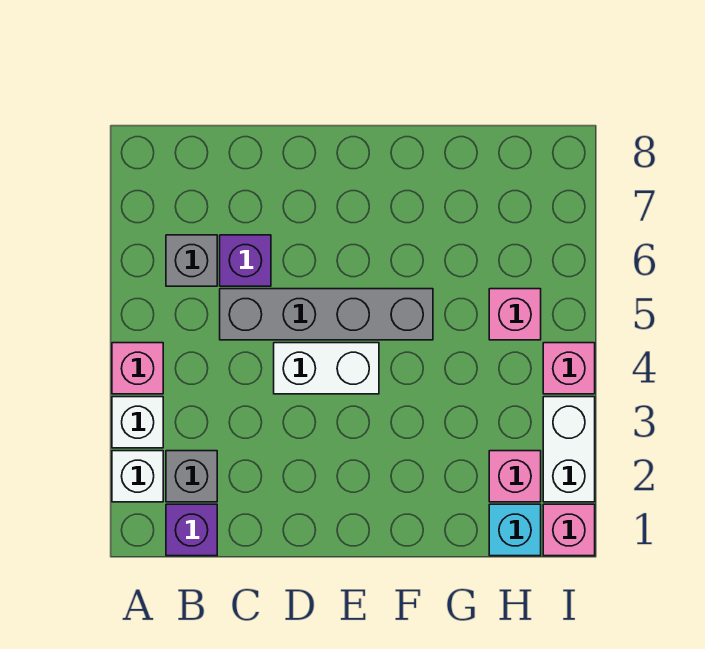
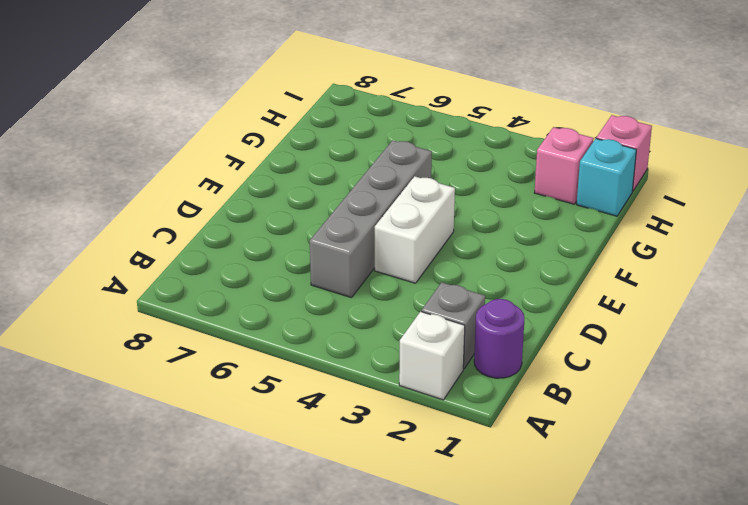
purple round brick B1 level 1 -> purple brick B1 level 1
none -> white brick A3 level 1
none -> pink brick A4 level 1
none -> grey brick B6 level 1

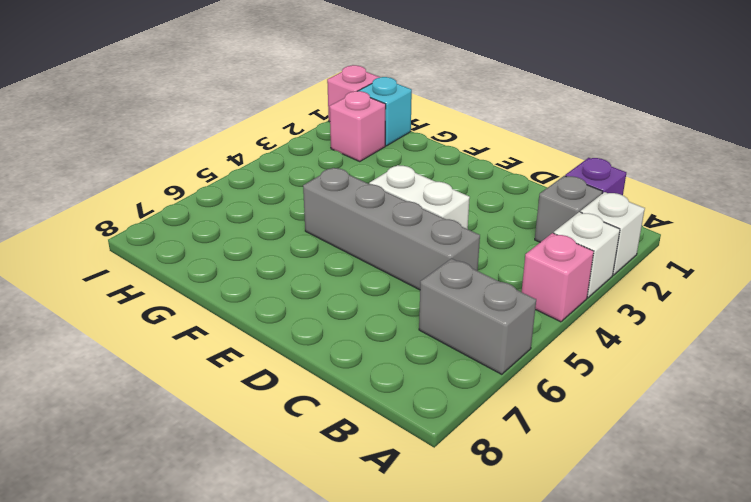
grey brick A6:B6 level 1 -> grey brick B6 level 1
none -> purple brick C6 level 1
none -> pink brick H5 level 1
none -> white brick I2:I3 level 1

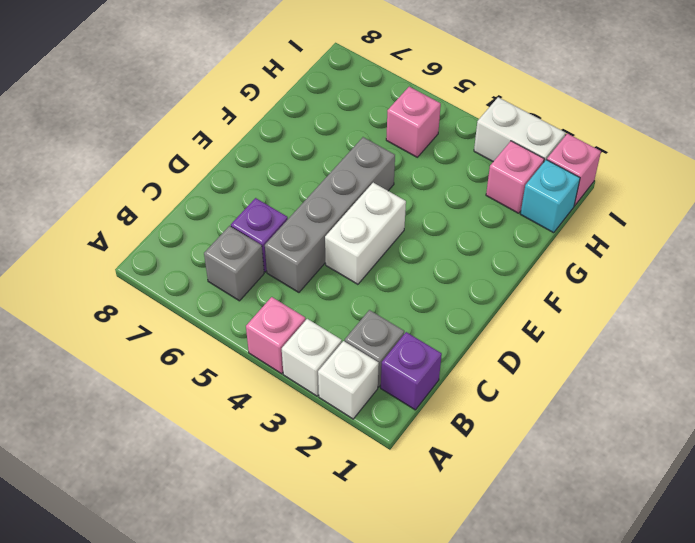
none -> pink brick I4 level 1

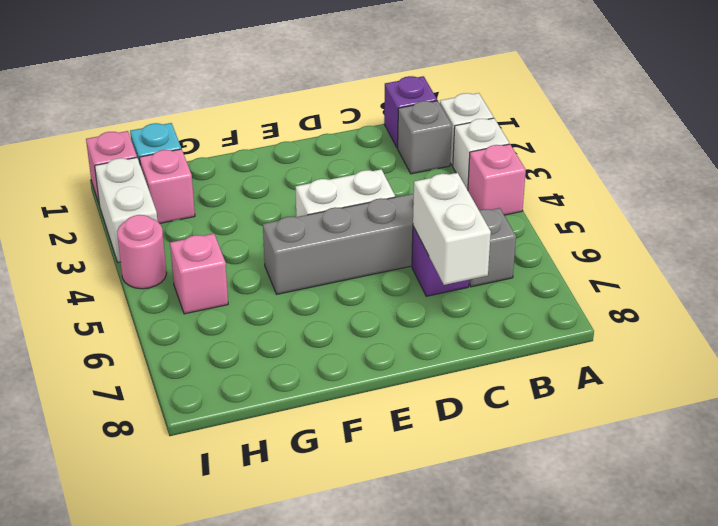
white brick C6:C7 level 2 -> none
pink round brick I4 level 1 -> pink brick I4 level 1

